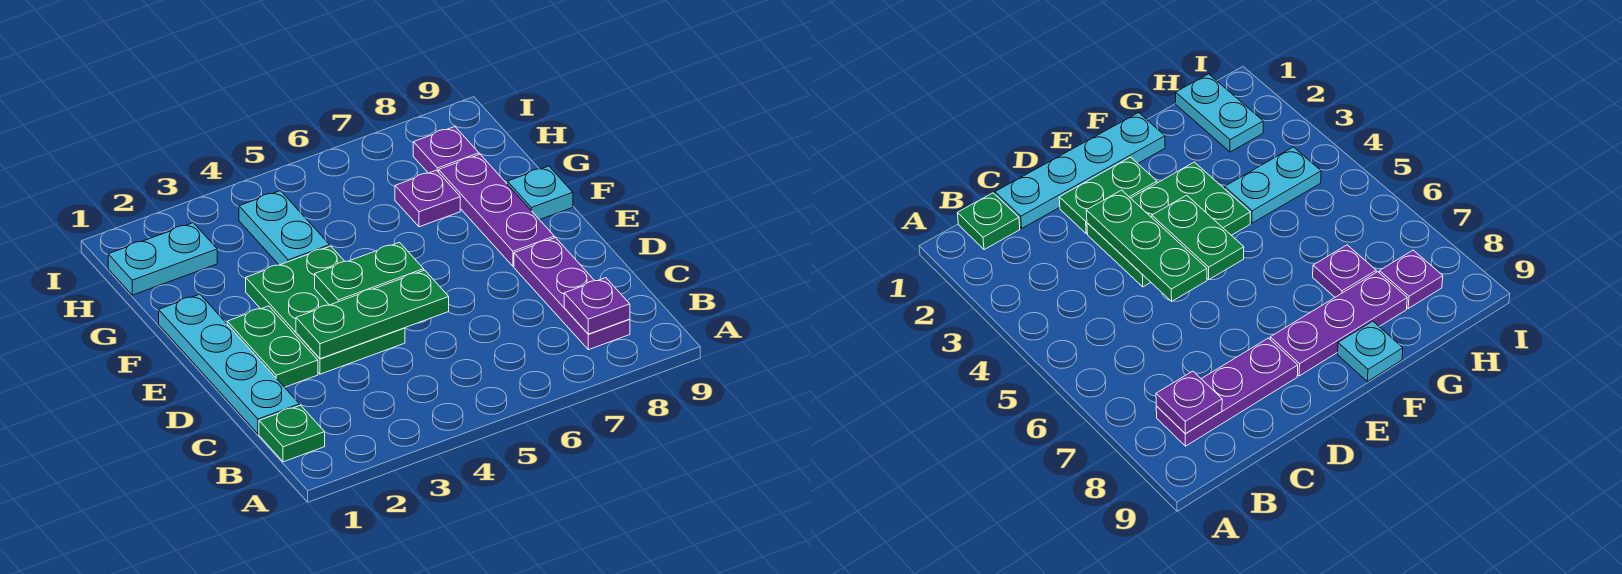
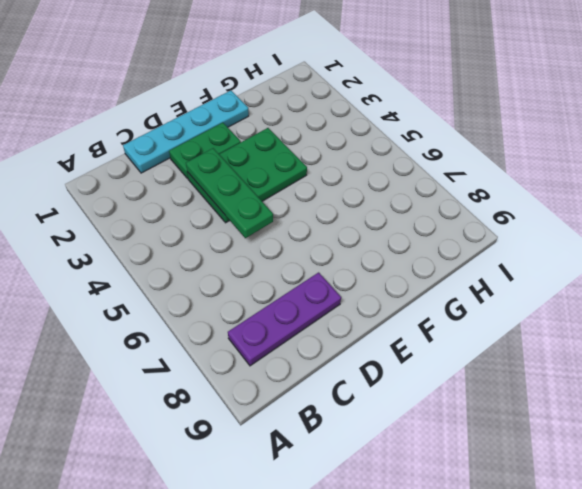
none -> green plate B1 level 1
none -> purple plate E8:G8 level 1
none -> cyan plate F9 level 1

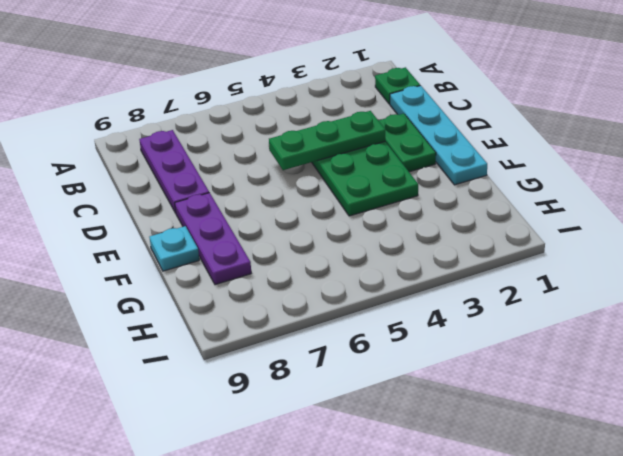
none -> cyan plate G4:H4 level 1
none -> purple plate G7 level 1
none -> cyan plate H1:H2 level 1

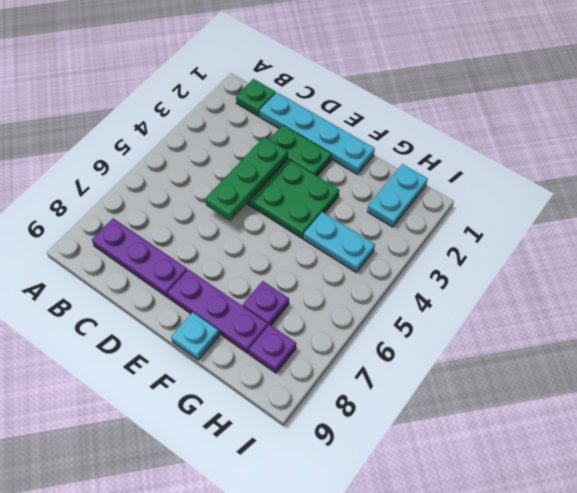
none -> purple plate B8 level 2
none -> green plate E4:E5 level 2

